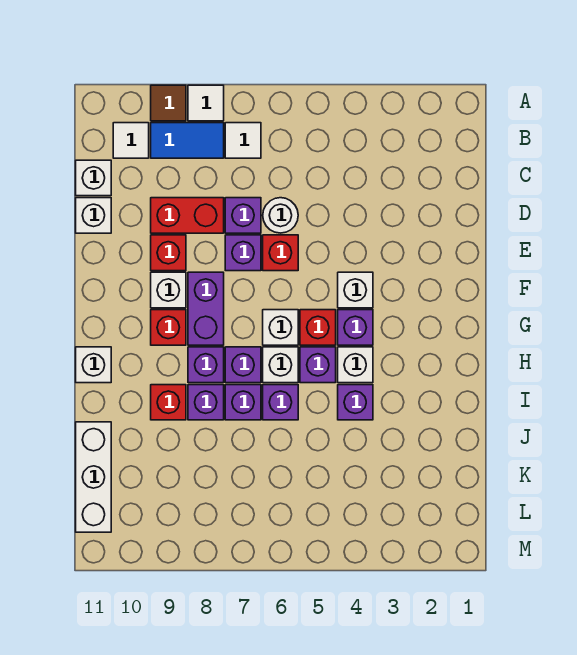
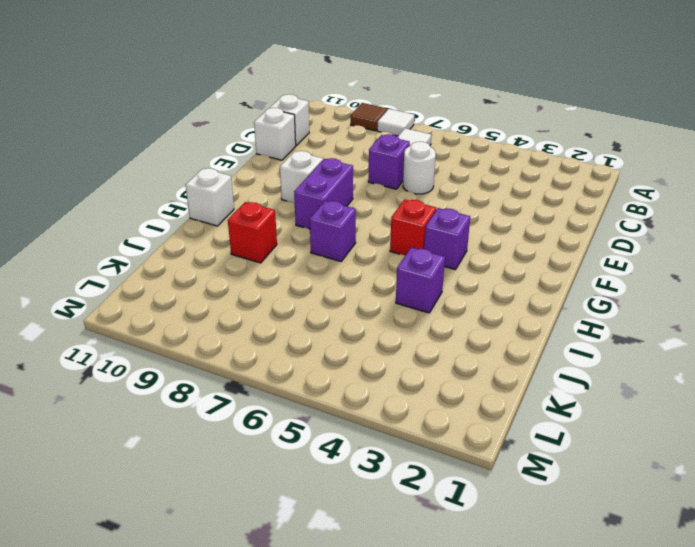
none -> blue tile B8:B9 level 1
none -> white tile B10 level 1
none -> red brick D8:D9 level 1
none -> red brick E6 level 1

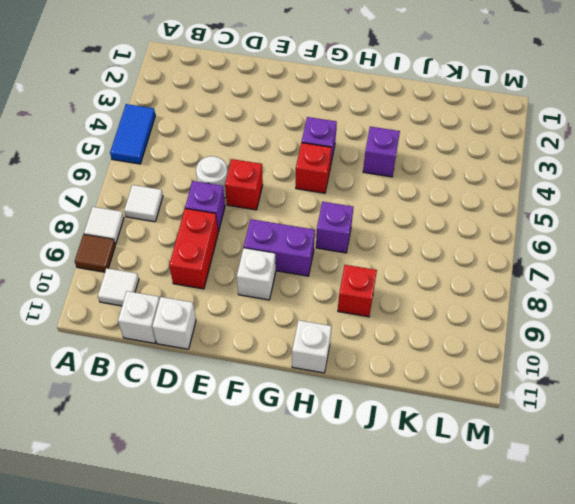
blue tile A4:A5 level 1 -> blue tile B8:B9 level 1
none -> purple brick E7 level 1
none -> red brick E9 level 1
none -> white brick F4 level 1
none -> white brick G6 level 1

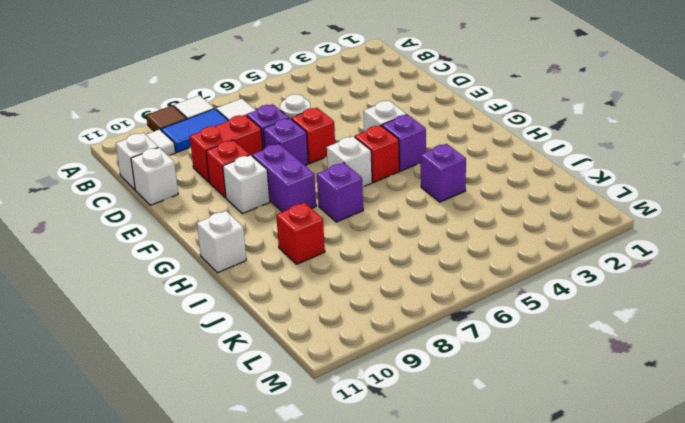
none -> red brick G9 level 1
none -> white brick H4 level 1
none -> purple brick H5 level 1
none -> white brick H6 level 1

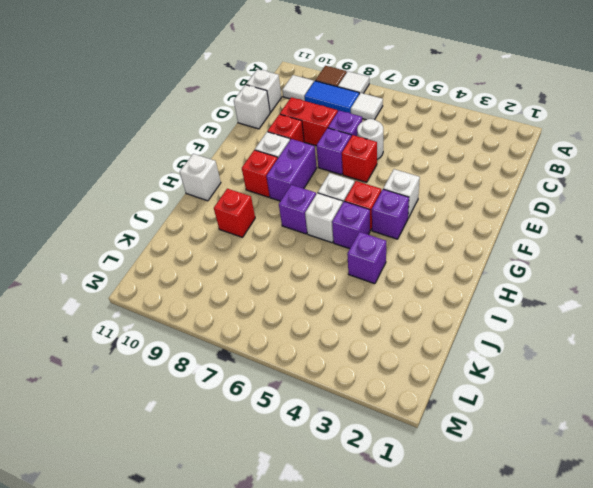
none -> white brick H4 level 1
none -> purple brick H8 level 1
none -> purple brick I6 level 1
none -> purple brick I7 level 1

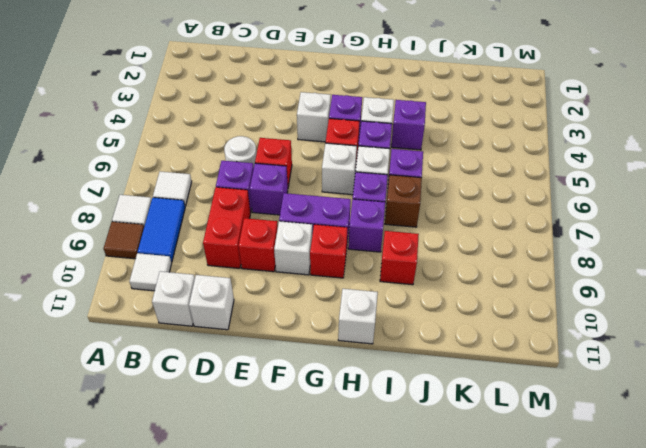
brown brick I7 level 1 -> purple brick I7 level 1
none -> purple brick I8 level 1
none -> white brick J11:L11 level 1

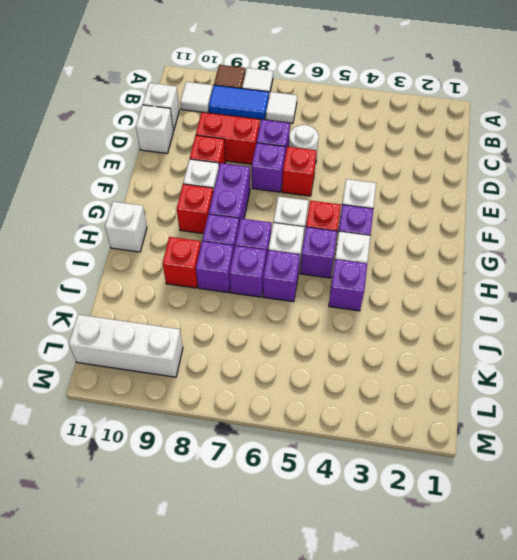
white brick L9:L11 level 1 -> white brick J11:L11 level 1

